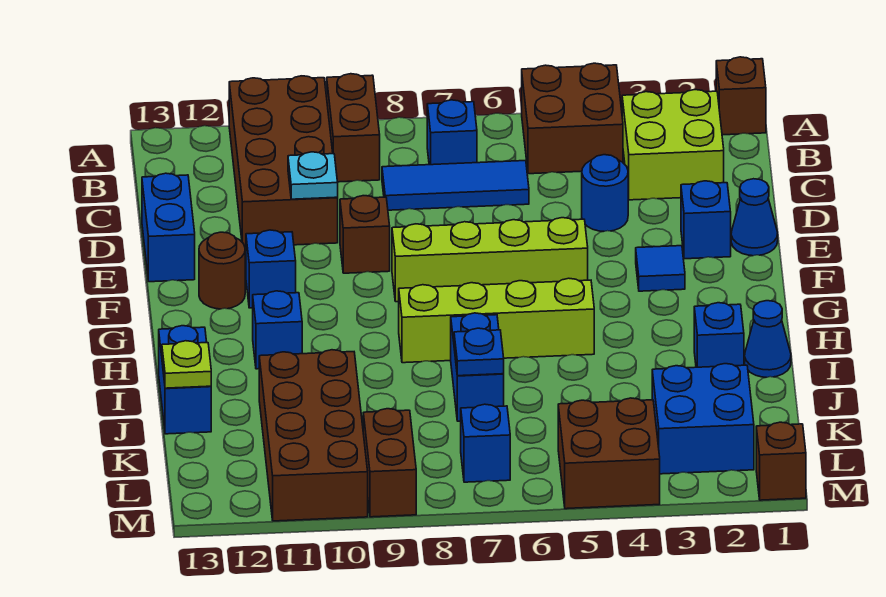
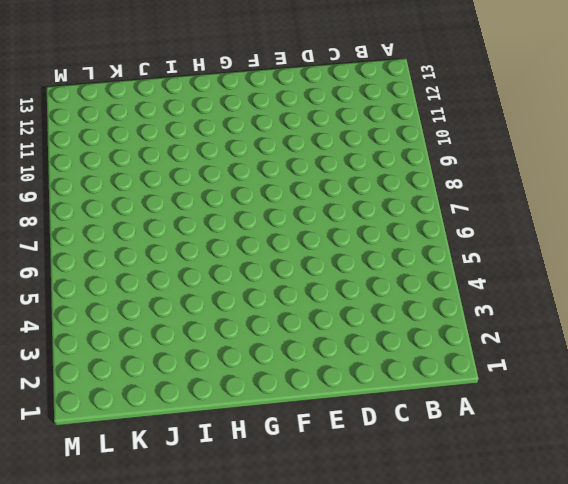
none -> brown brick A1 level 1
none -> brown brick A4:B5 level 1
none -> brown brick A9:B9 level 1
none -> brown brick A10:D11 level 1

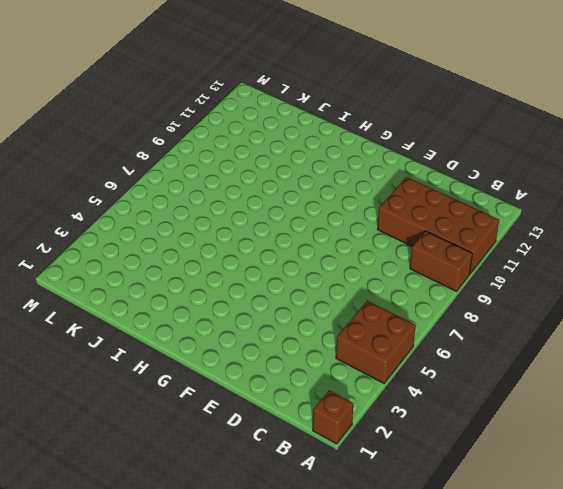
none -> lime brick B2:C3 level 1
none -> blue brick B7 level 1
none -> blue tile C6:C8 level 1
none -> blue round brick D4 level 1

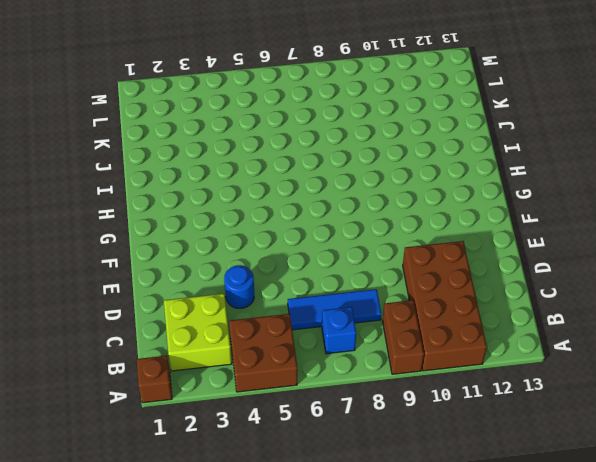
none -> blue brick D13:E13 level 1
none -> blue cone E1 level 1
none -> blue brick E2 level 1
none -> brown brick E9 level 1

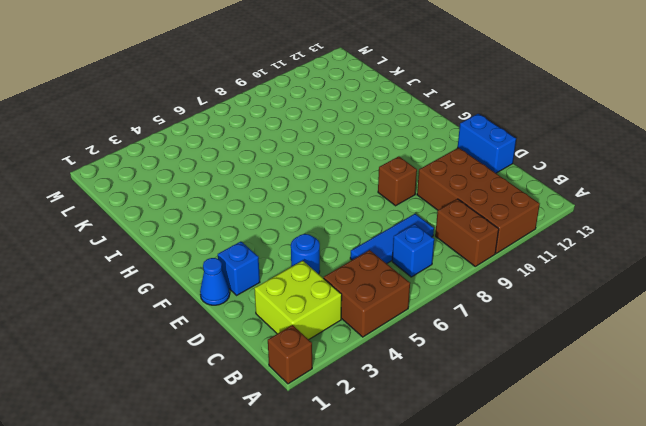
none -> blue tile F3 level 1
none -> lime brick F5:F8 level 1
none -> blue brick F11 level 1
none -> brown round brick F12 level 1

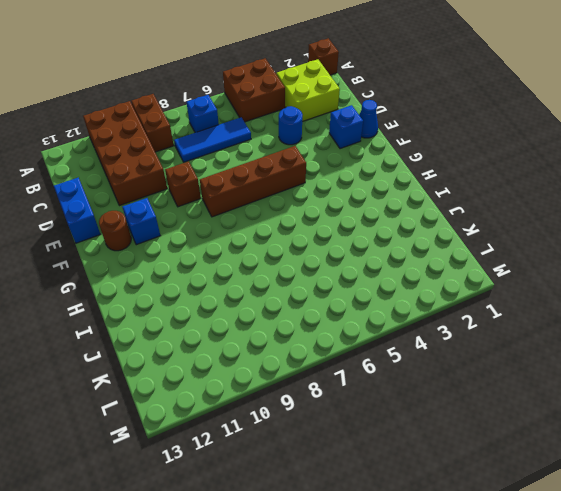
brown brick F5:F8 level 1 -> lime brick F5:F8 level 1
none -> blue tile F3 level 1
none -> lime brick H5:H8 level 1
none -> blue brick H11 level 1
none -> blue cone I1 level 1

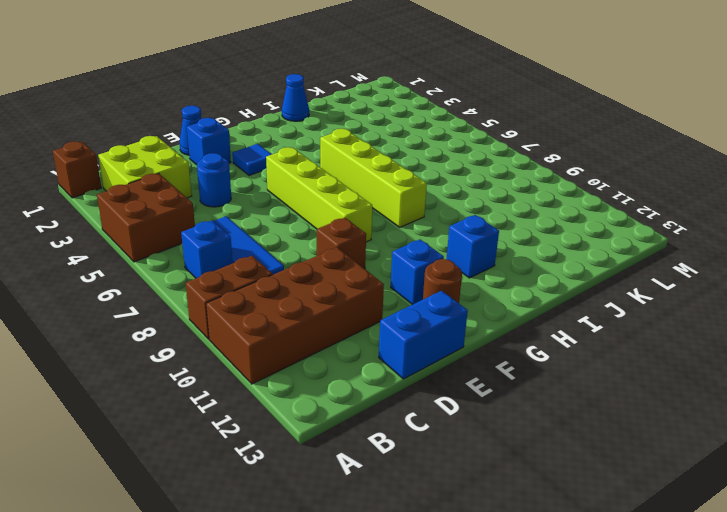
none -> blue brick I2 level 1
none -> blue brick I7:J7 level 1
none -> blue brick I13:J13 level 1
none -> brown brick J10:M11 level 1

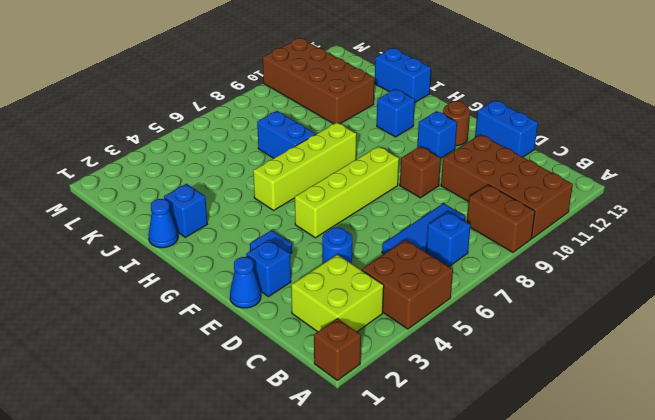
none -> blue brick K2:L3 level 1
none -> brown brick L4:M5 level 1
none -> blue brick L7 level 1
none -> brown brick L9:M9 level 1

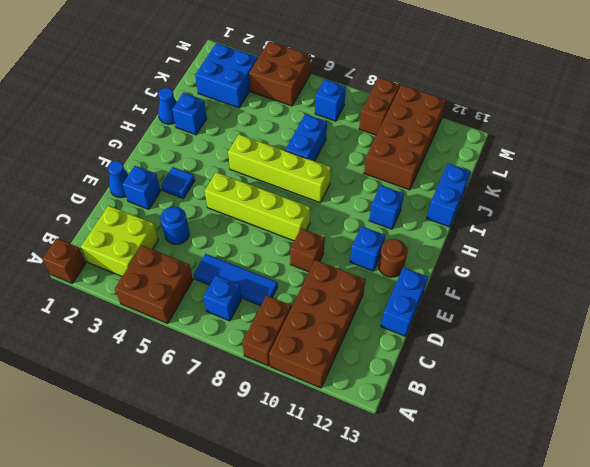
none -> brown brick M1 level 1
none -> cyan plate D10 level 2
none -> blue plate J7 level 2
none -> lime plate J13 level 2

